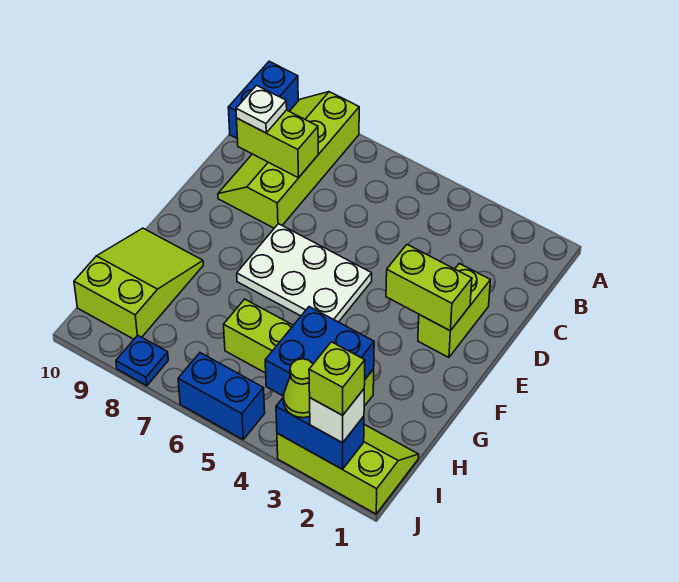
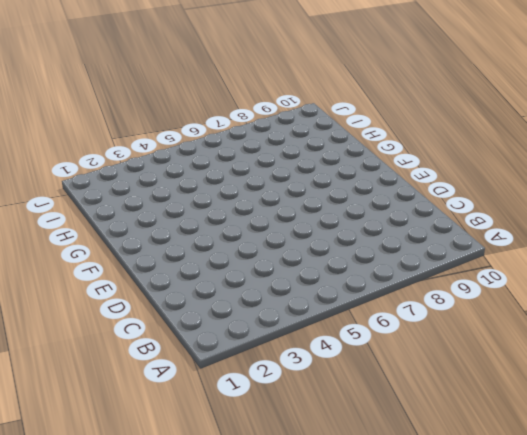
none -> lime slope A8:D9 level 1 top 8
none -> blue brick A10:B10 level 1
none -> lime brick D2:E2 level 1

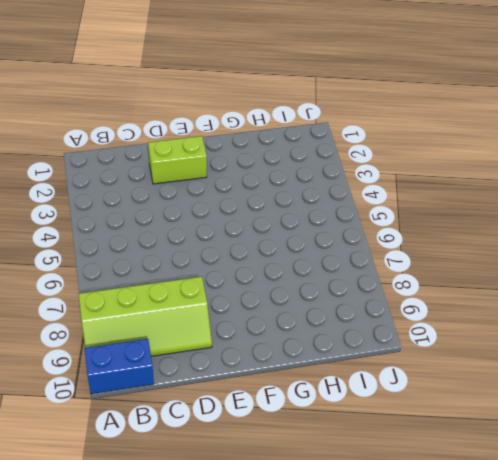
none -> white plate E5:F7 level 1
none -> lime slope G9:I10 level 1 top I
none -> lime brick H3:H6 level 1

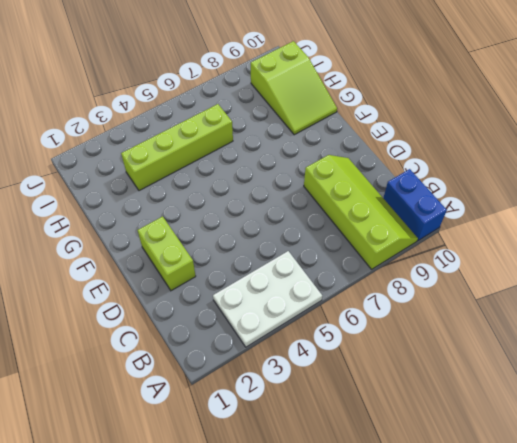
white plate A3:B5 level 1 -> white plate E5:F7 level 1
none -> lime slope I1:J3 level 1 top J
none -> blue brick J5:J6 level 1
none -> blue plate J8 level 1

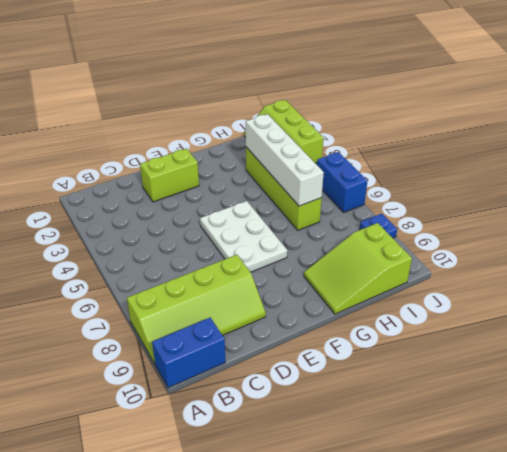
white brick H3:H6 level 2 -> blue brick H3:I4 level 2
none -> lime brick C8:C9 level 2
none -> lime brick E2:E3 level 2
none -> blue brick J2:J3 level 2

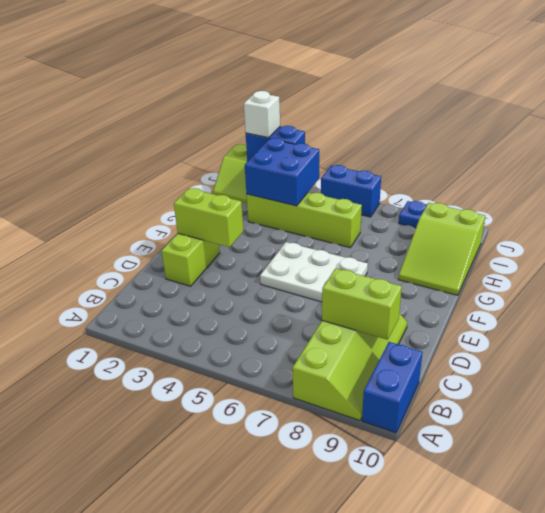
none -> white plate C9 level 3
none -> lime cone J3 level 3
none -> lime brick J2 level 4

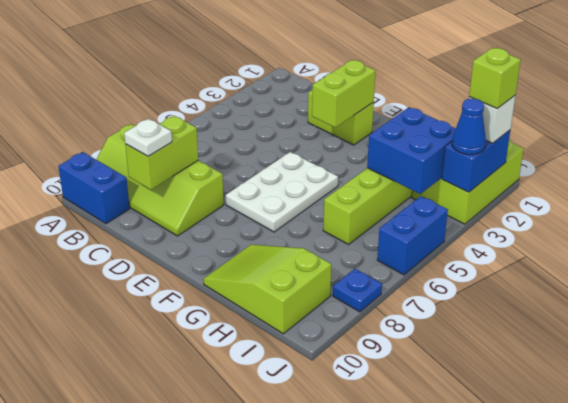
blue cone J3 level 3 -> lime cone J3 level 3

